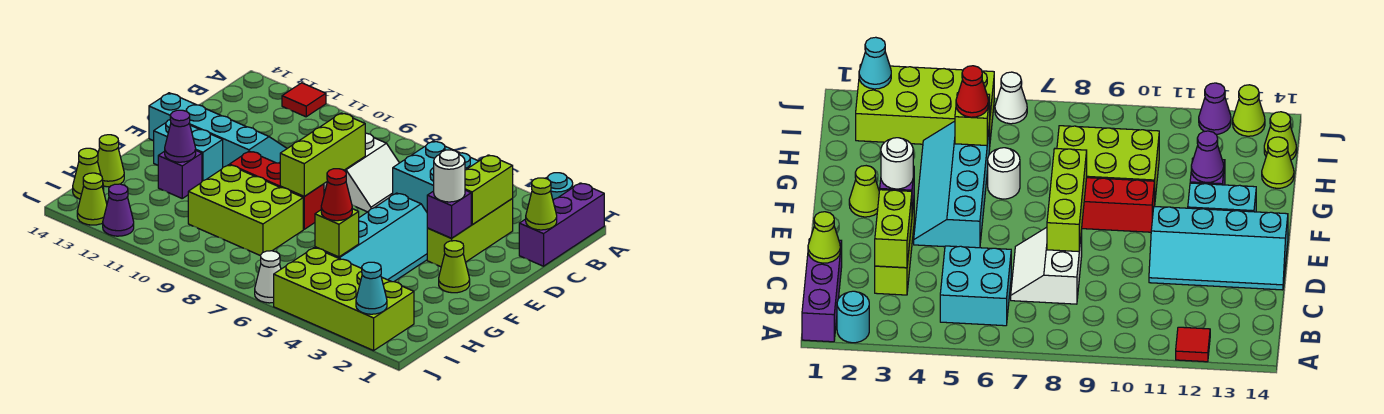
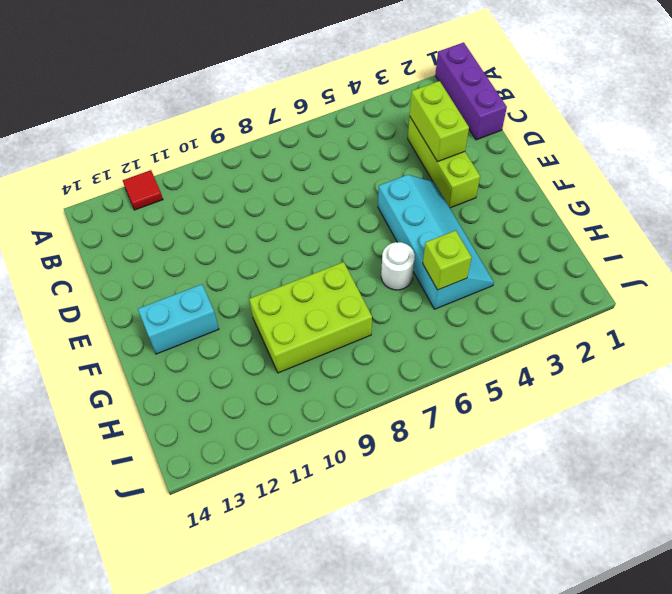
none -> cyan round brick A2 level 1
none -> cyan brick B5:C6 level 1
none -> white slope C7:D8 level 1 top 8

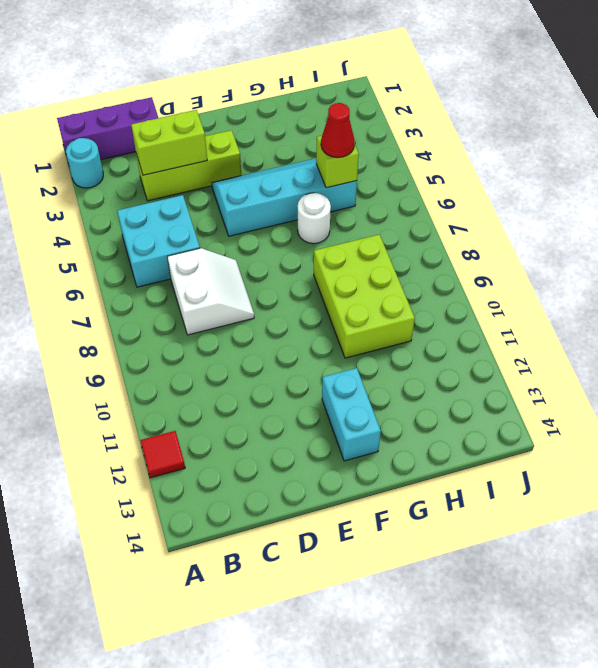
white slope C7:D8 level 1 top C -> white slope C7:D8 level 1 top 8
none -> cyan slope D11:E14 level 1 top E
none -> lime cone F2 level 1
none -> red brick F8:F10 level 1

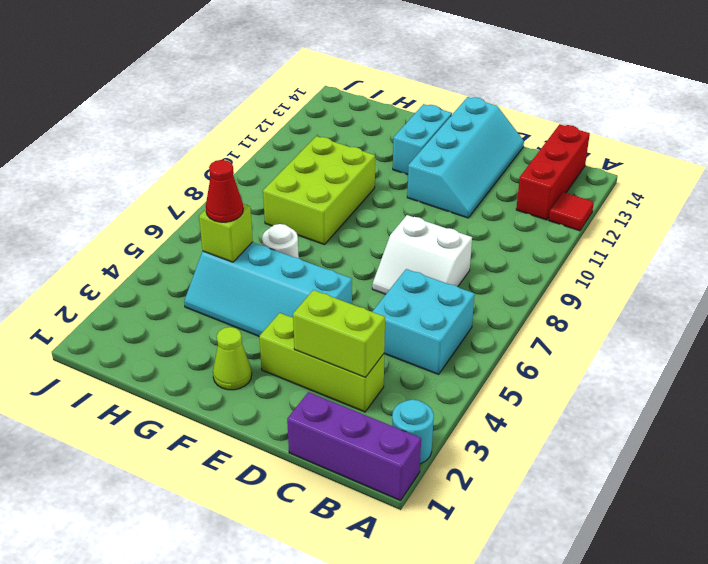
red brick B12:B14 level 1 -> red brick F8:F10 level 1
none -> purple brick G12 level 1
none -> lime cone H14 level 1
none -> lime brick I2:J5 level 1

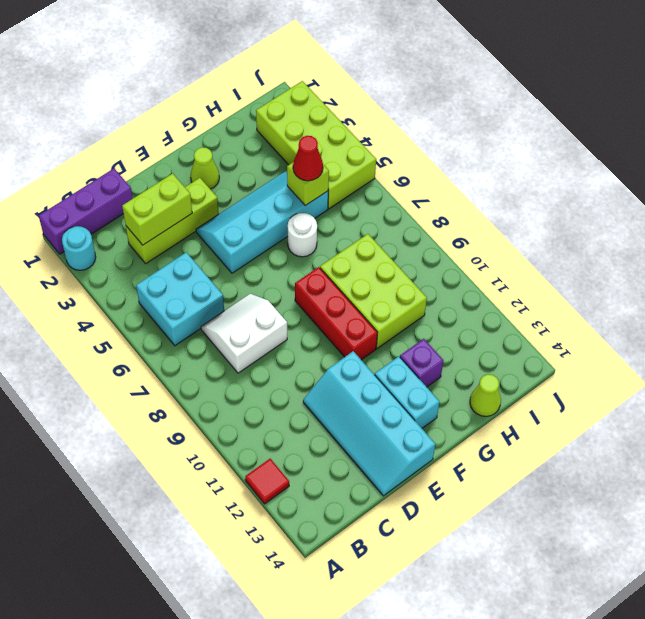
none -> lime cone I14 level 1
none -> white cone J6 level 1
none -> purple cone J12 level 1

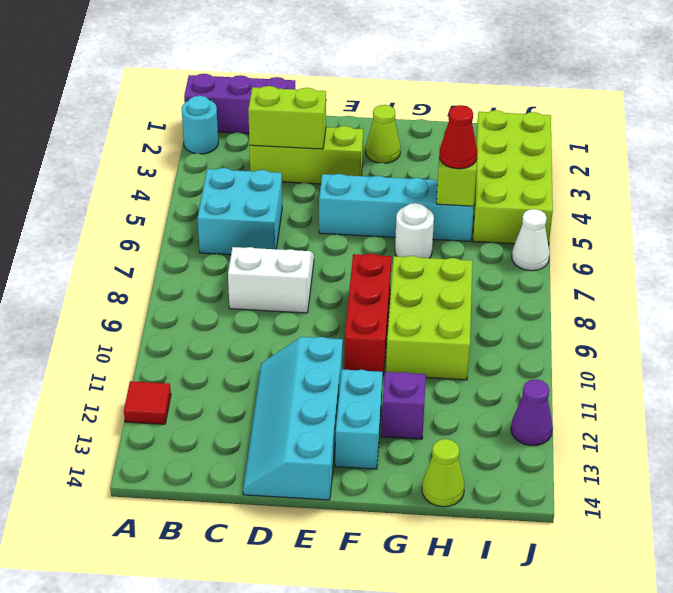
none -> lime cone I14 level 1
none -> lime cone J13 level 1
none -> lime cone C1 level 2

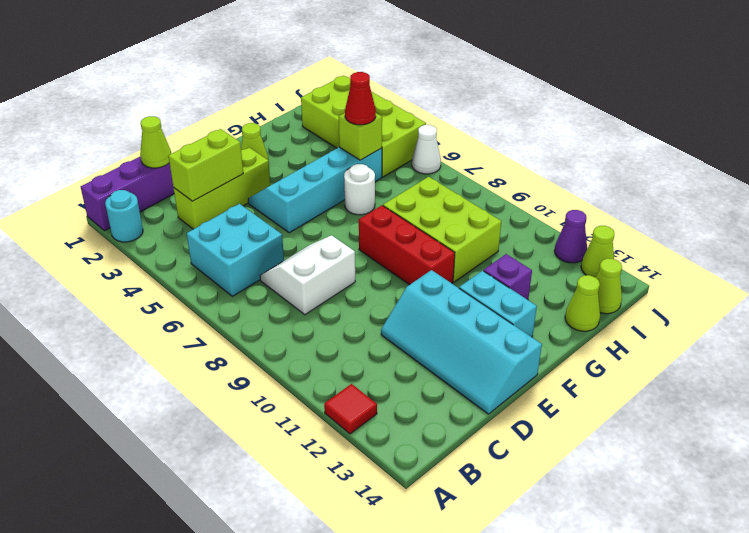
none -> lime brick D8:F8 level 2
none -> purple brick E3 level 2
none -> purple cone G12 level 2

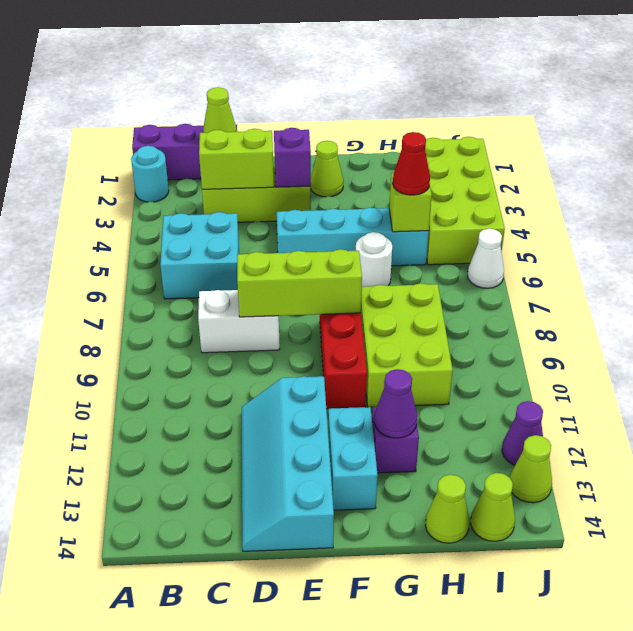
none -> red tile A12 level 1
none -> cyan cone J2 level 2
none -> white round brick E3 level 3

